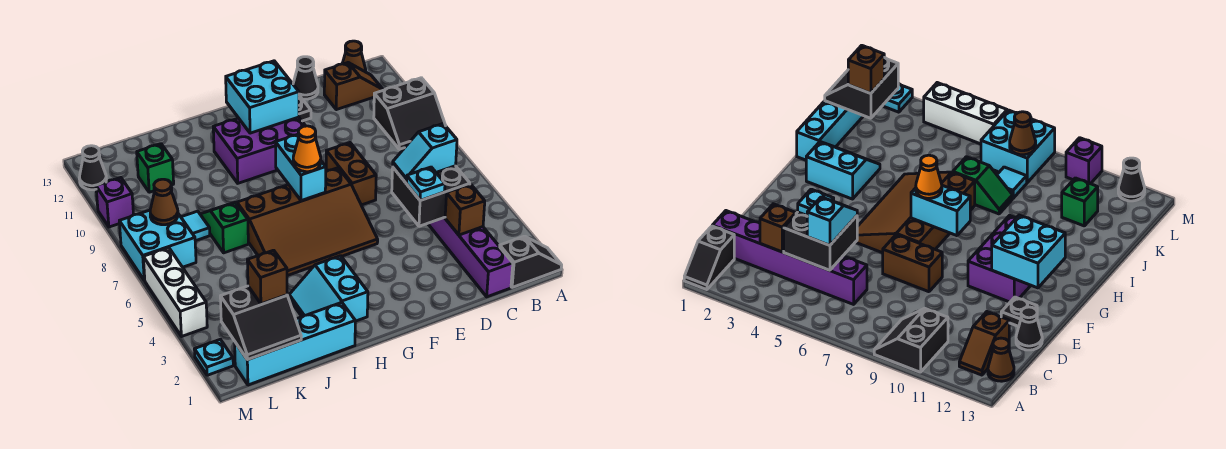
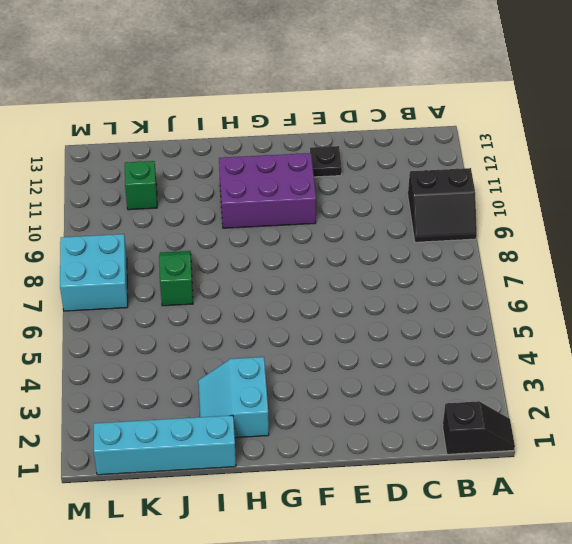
none -> brown slope B12:C12 level 1 top C
none -> brown cone B13 level 1
none -> purple brick C1:C6 level 1
none -> black cone D13 level 1

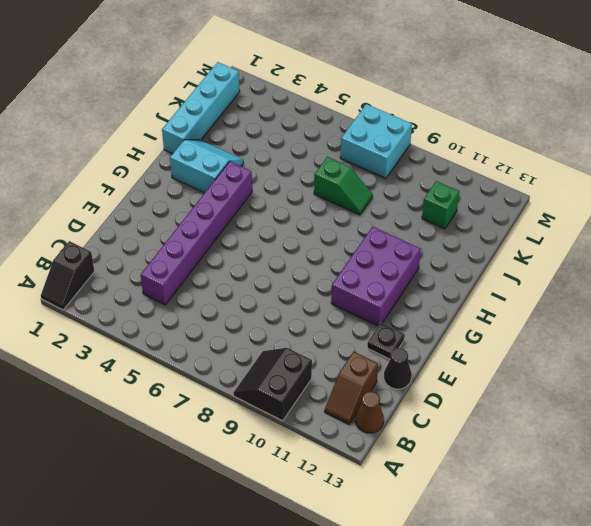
purple brick C4:H4 level 1 -> purple brick C1:C6 level 1
none -> brown brick E7:E8 level 1
none -> brown slope F5:I7 level 1 top 7
none -> cyan tile K8 level 1
none -> cyan plate M2 level 1

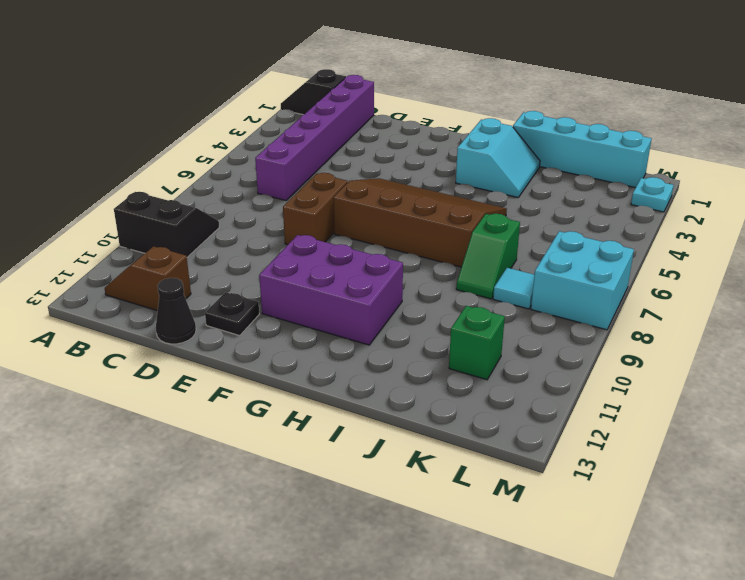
none -> brown cone B13 level 1
none -> white brick M4:M6 level 1
none -> purple brick M10 level 1
none -> black cone M12 level 1

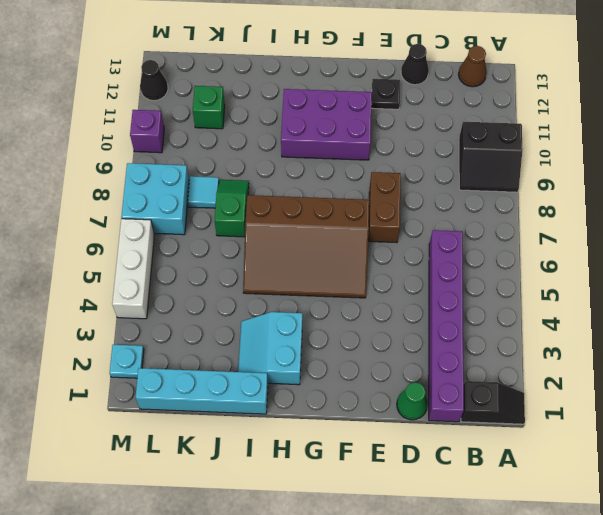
green cone D1 level 1 -> none
none -> brown slope B12:C12 level 1 top C
none -> brown brick C3 level 2
none -> black brick C4:D5 level 2
none -> cyan brick F11:G12 level 2

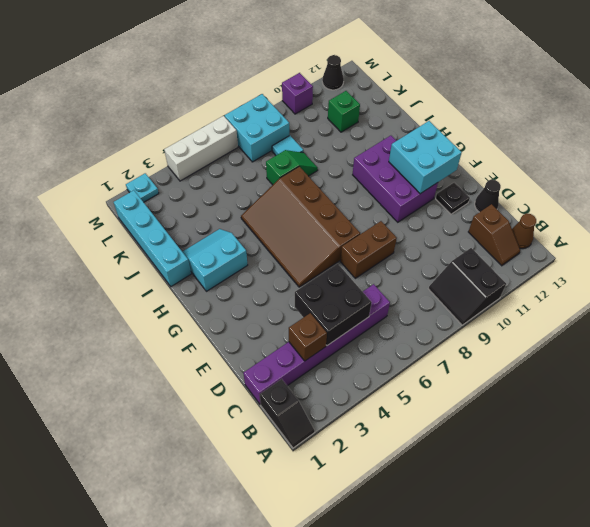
none -> cyan brick G7:G8 level 2
none -> black slope K1:L2 level 2 top 2
none -> brown cone L8 level 2
none -> cyan slope C5:D5 level 3 top C

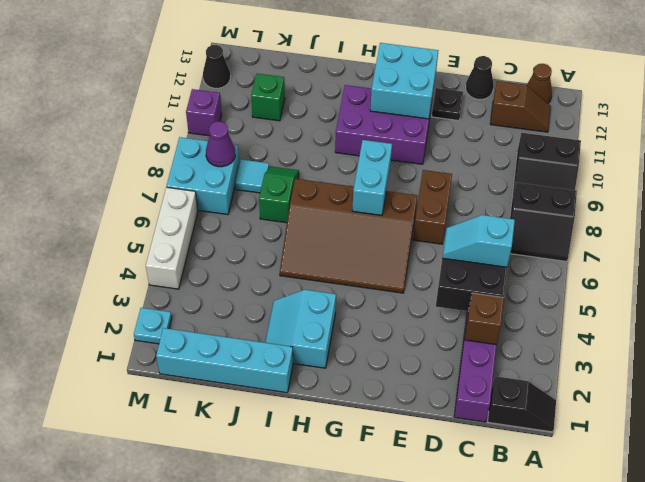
black slope A7:B8 level 1 top 8 -> black slope K1:L2 level 2 top 2
purple cone L8 level 2 -> brown cone L8 level 2
none -> cyan plate D4 level 3
none -> orange cone G7 level 3
none -> brown brick K2 level 3

